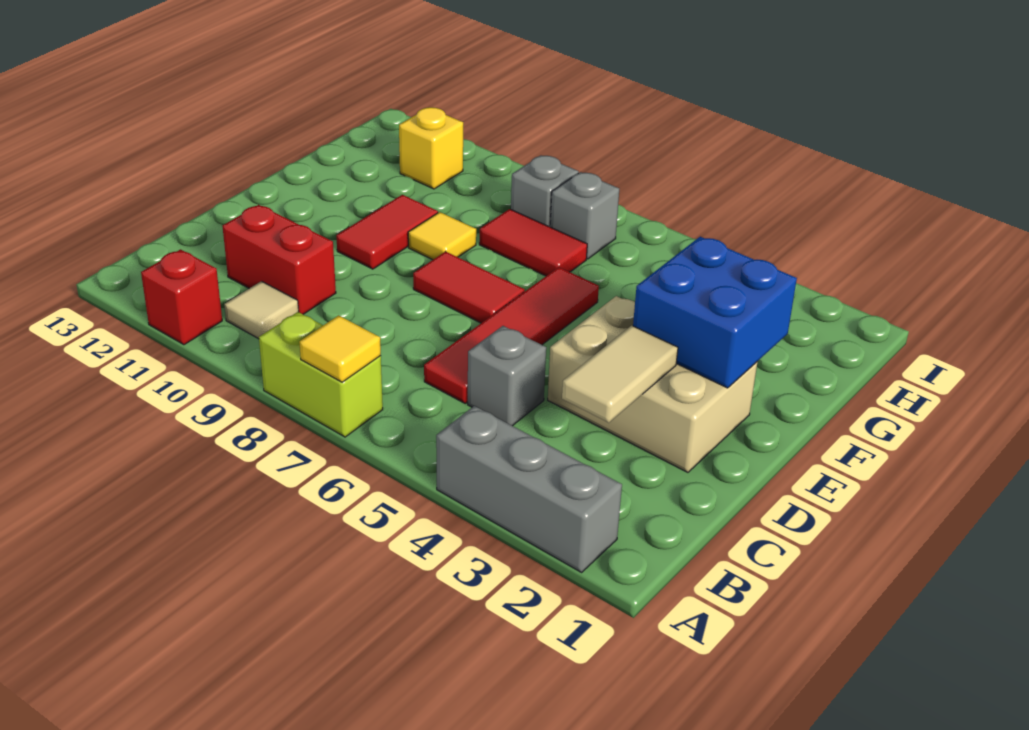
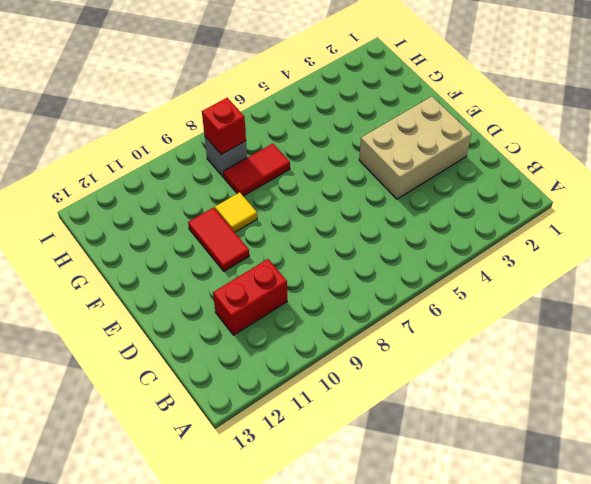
red brick H8 level 2 -> red brick A11 level 1
none -> grey brick A2:A4 level 1
none -> lime brick A7:A8 level 1
none -> tan tile B10 level 1

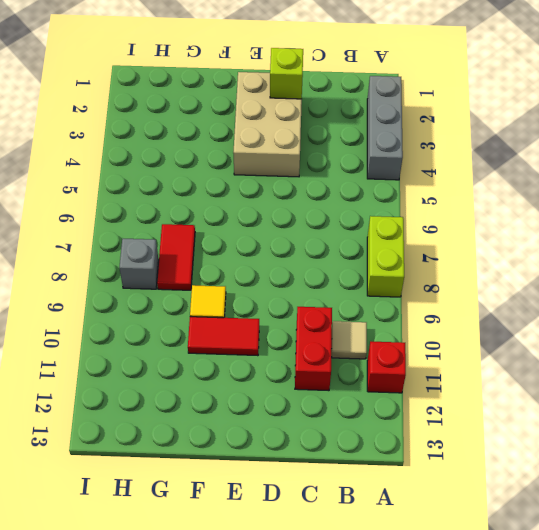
lime brick D2 level 2 -> none
none -> grey brick C5 level 1
none -> red tile C6:F6 level 1
none -> red tile E7:E8 level 1

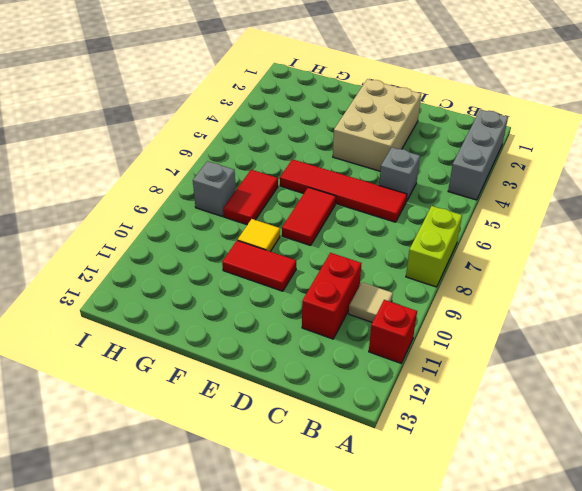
none -> grey brick H7 level 1
none -> yellow brick H11 level 1
none -> yellow tile A7 level 2

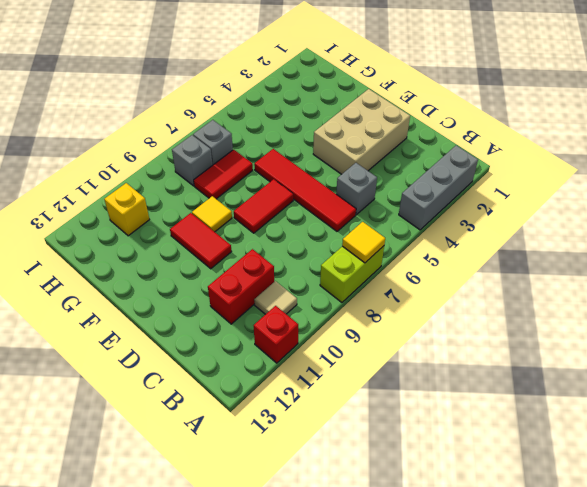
none -> tan tile C3:D3 level 2
none -> blue brick E2:F3 level 2

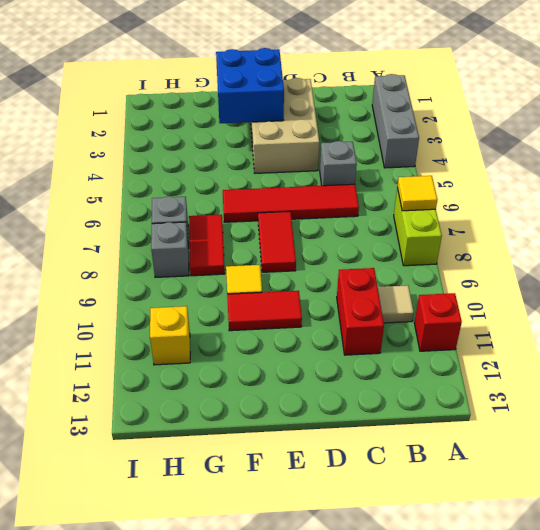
none -> tan tile C3:D3 level 2

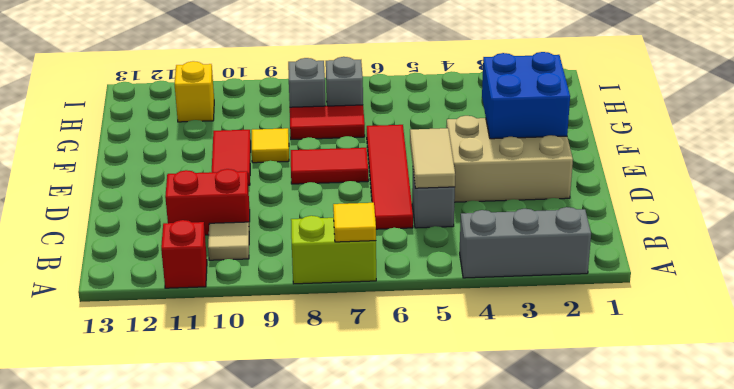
tan tile C5:D5 level 2 -> tan tile C3:D3 level 2

